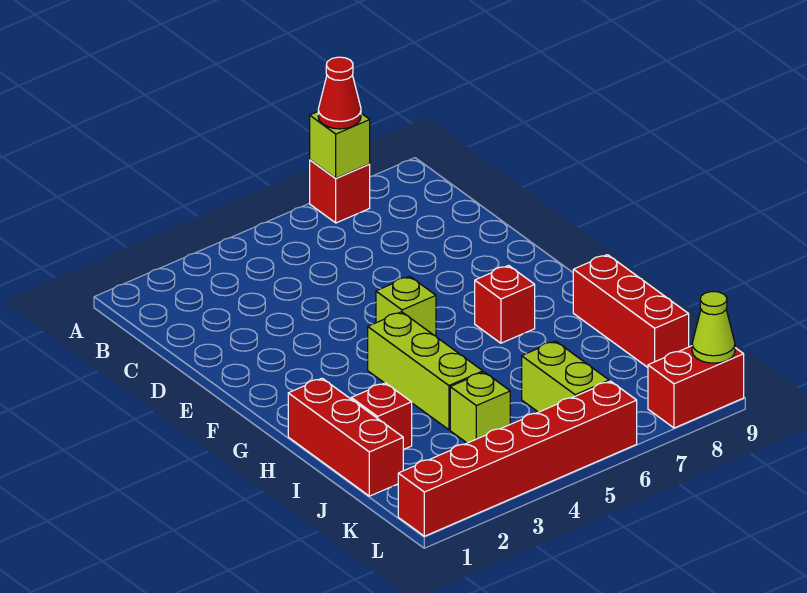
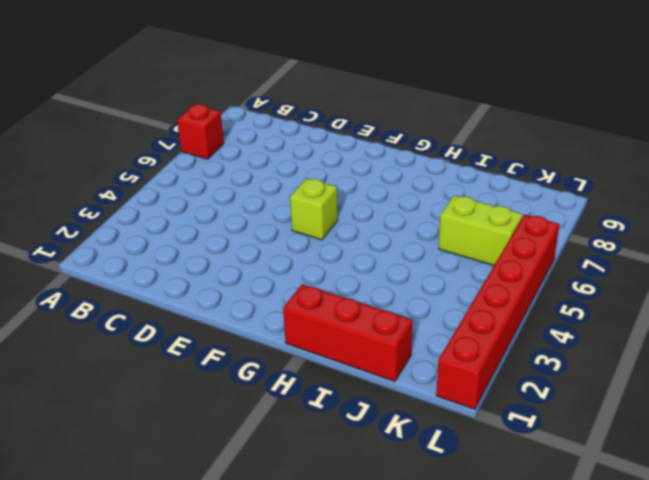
none -> lime brick G4:I4 level 1
none -> red brick G7 level 1
none -> red brick H9:J9 level 1

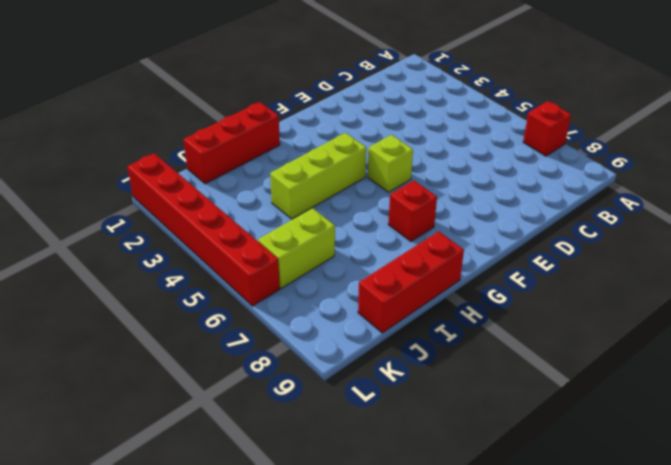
none -> red brick I2 level 1
none -> lime brick J4 level 1
none -> red brick L8:L9 level 1

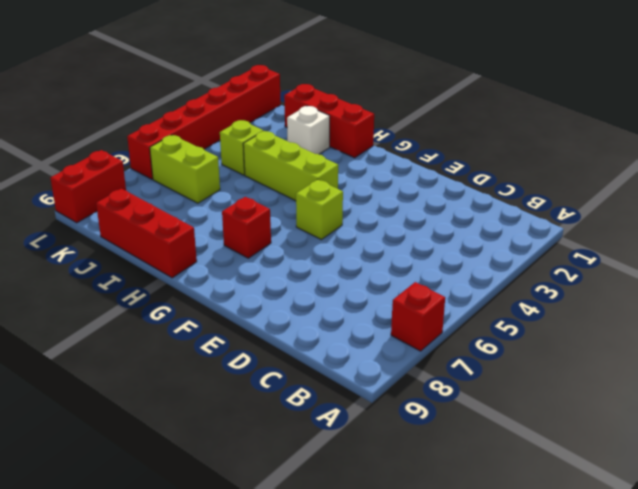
white brick I2 level 1 -> red brick I2 level 1
none -> lime brick A7 level 2
none -> lime cone L9 level 2
none -> red cone A7 level 3

